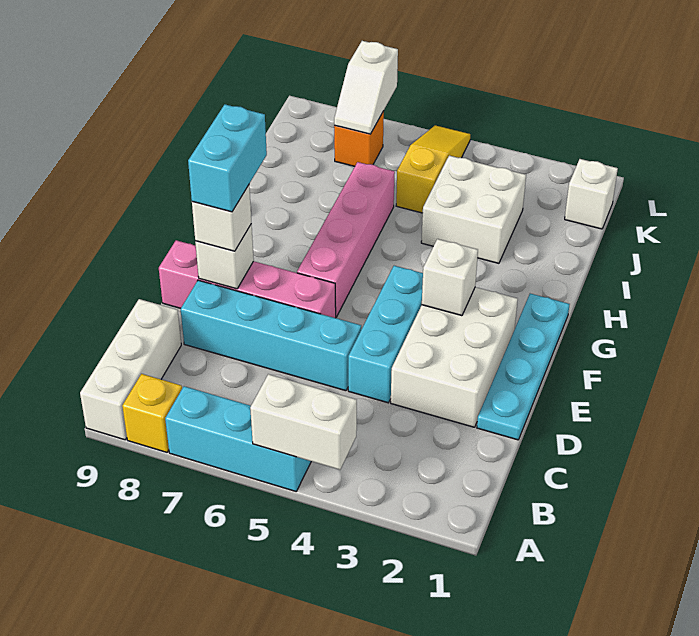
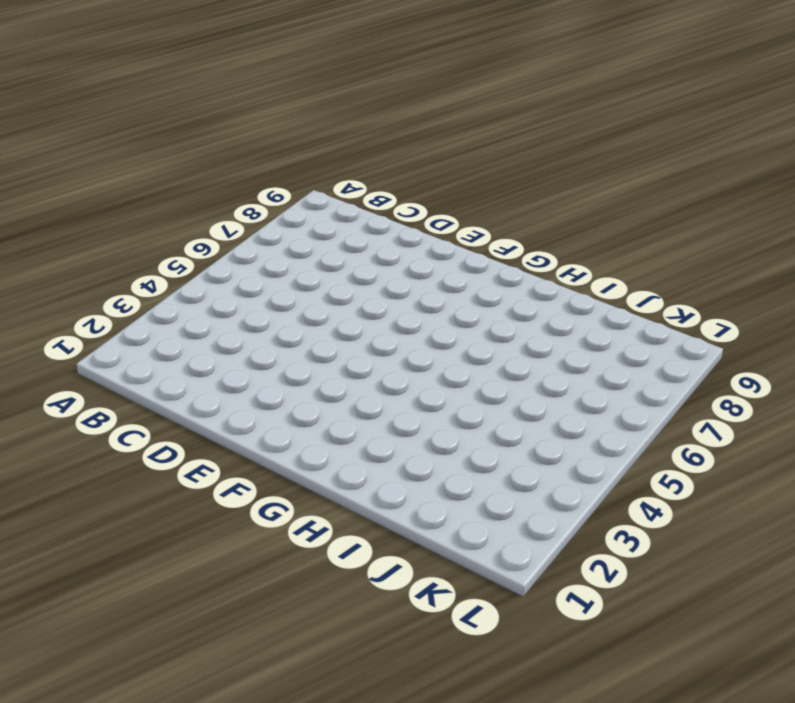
none -> cyan brick A5:A7 level 1
none -> yellow brick A8 level 1
none -> white brick A9:C9 level 1

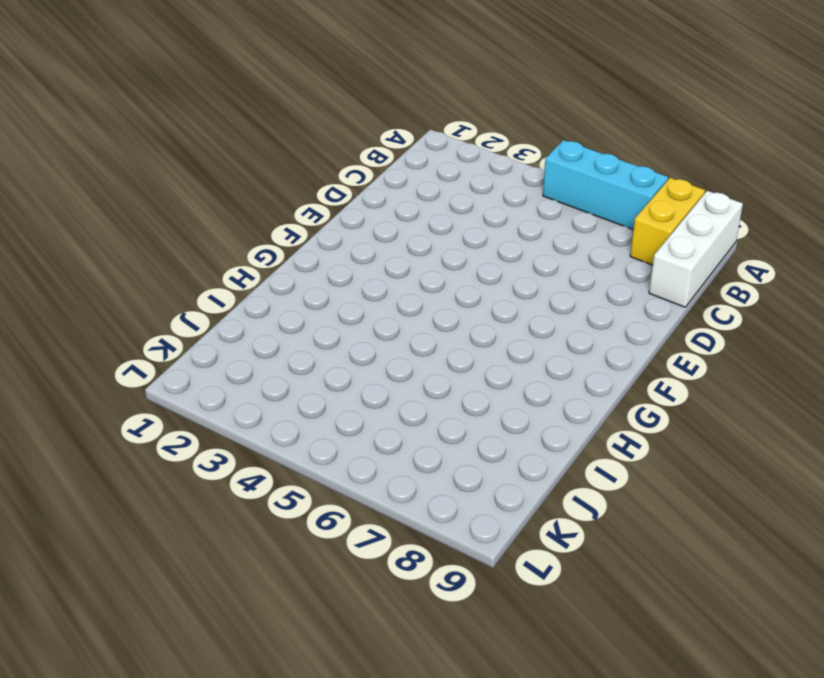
yellow brick A8:B8 level 1 -> yellow brick A8 level 1
none -> cyan plate D1:G1 level 1
none -> white brick D2:F3 level 1
none -> cyan brick D4:F4 level 1

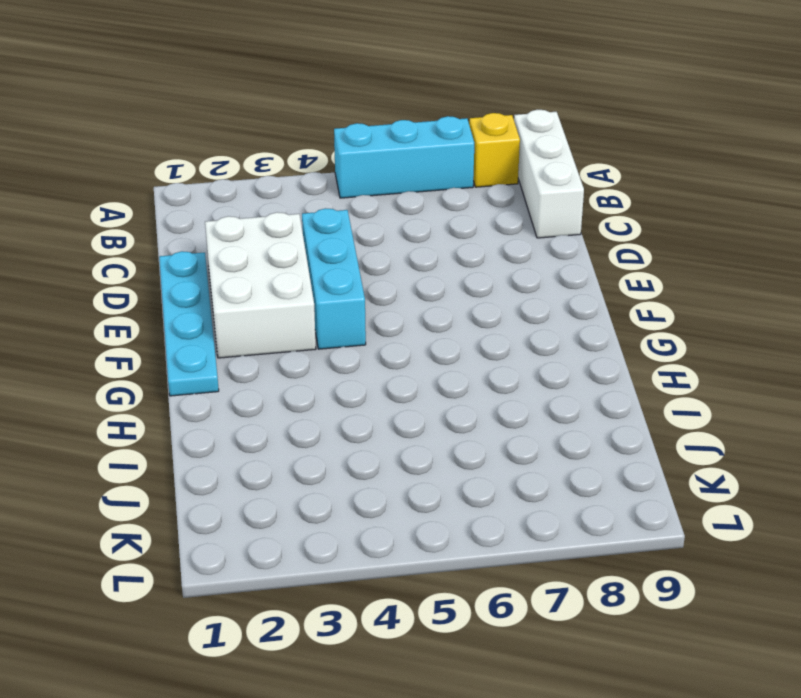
none -> cyan brick D5:D8 level 1
none -> pink brick E6:E9 level 1
none -> pink brick F6:I6 level 1

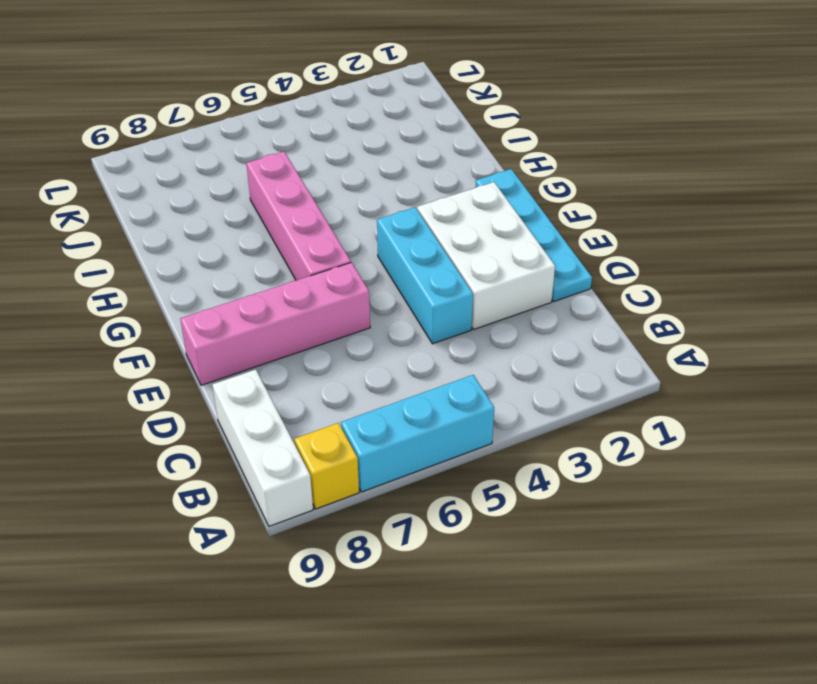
none -> cyan brick D5:D8 level 1
none -> white brick I3:J4 level 1
none -> yellow slope J5:L5 level 1 top J

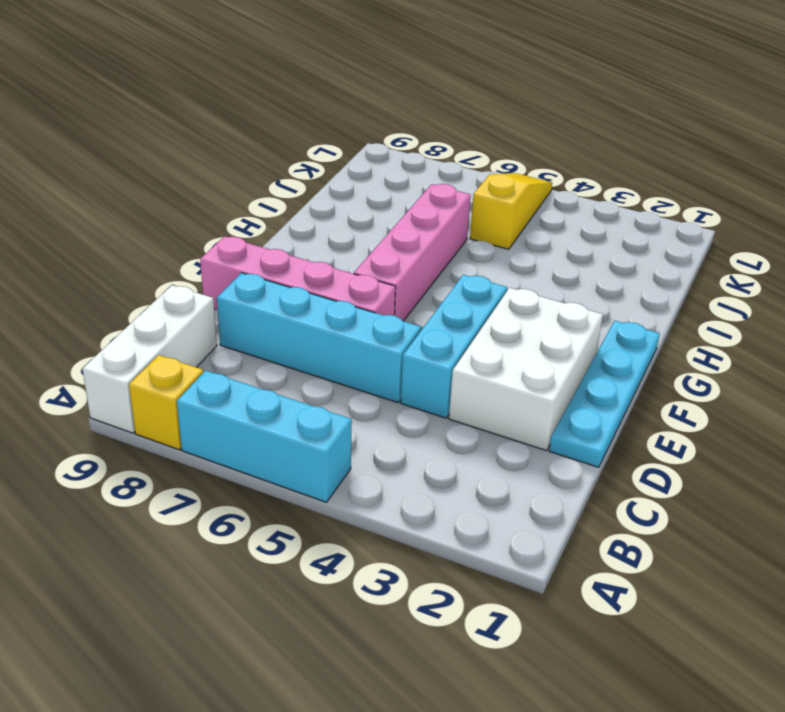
none -> white brick I3:J4 level 1
none -> white brick K1 level 1
none -> orange brick K7 level 1

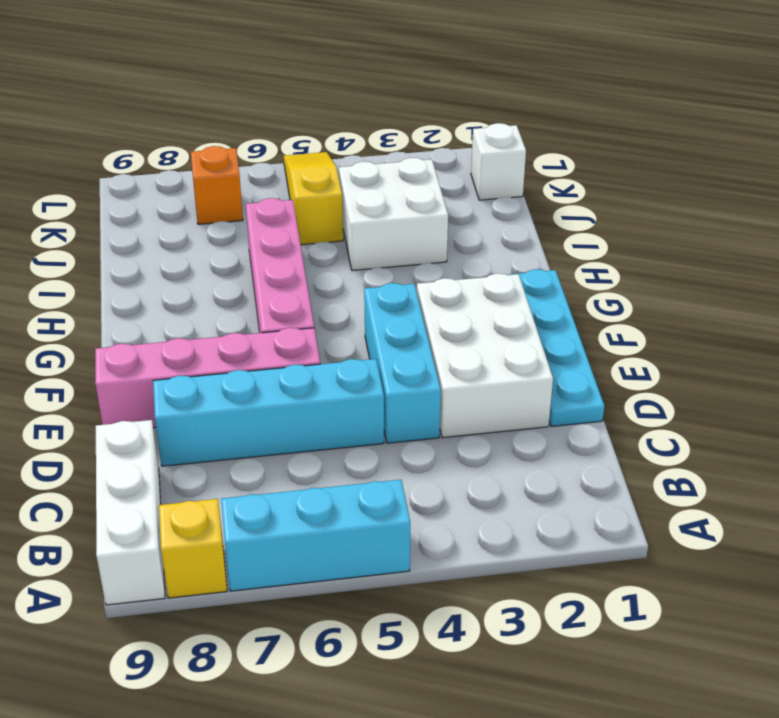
none -> white brick A4:A5 level 2
none -> white brick E8 level 2
none -> white brick F3 level 2

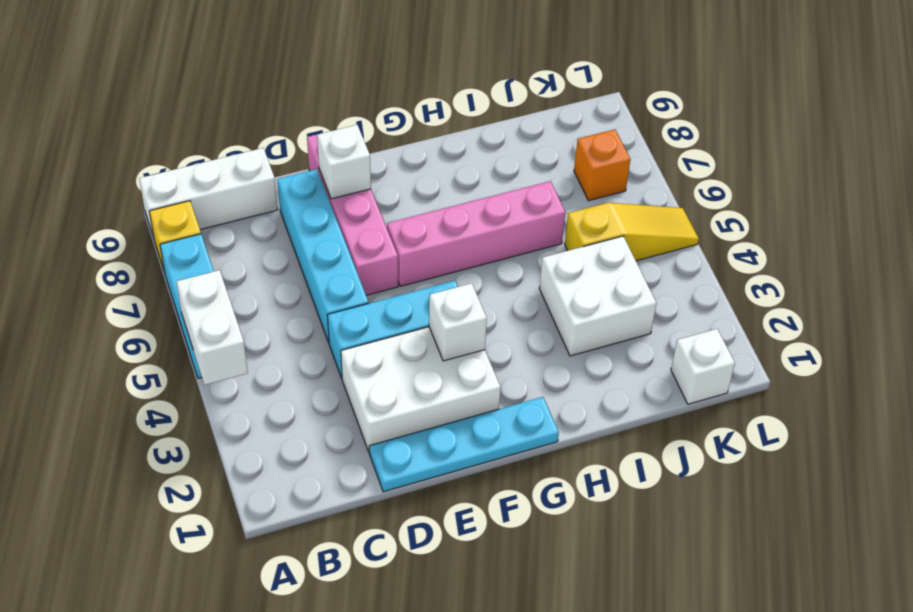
none -> white slope K7:L7 level 2 top L
none -> white brick E8 level 3
none -> cyan brick E8:F8 level 4

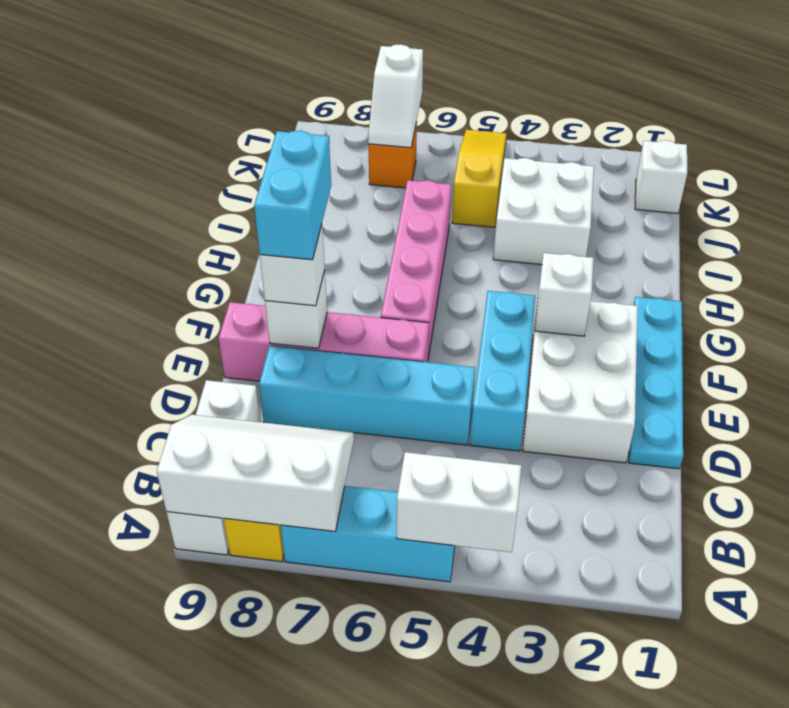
white slope A7:B9 level 2 top A -> none

